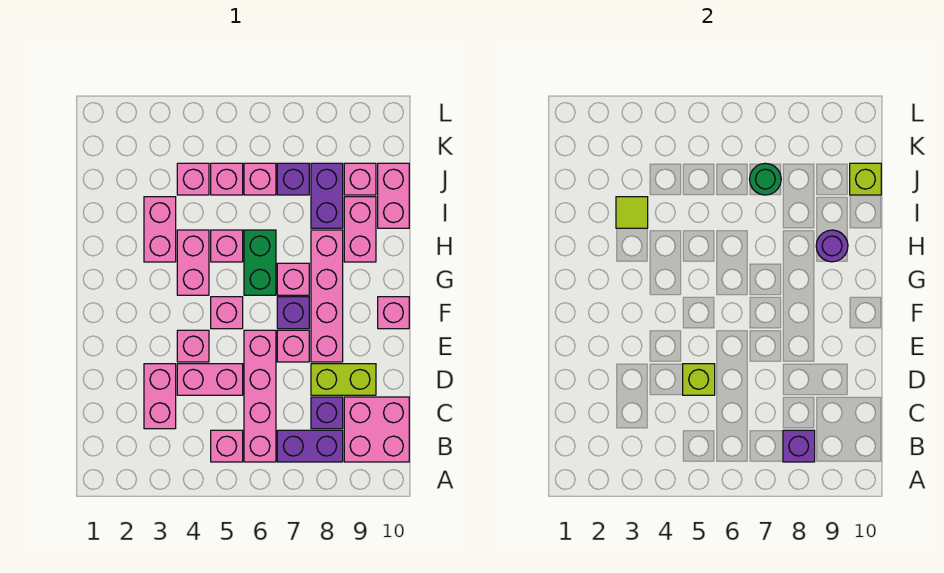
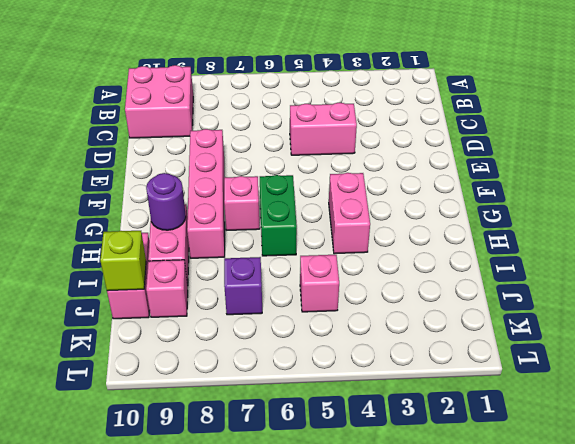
none -> pink brick B5 level 1
none -> pink brick B6:E6 level 1
none -> purple brick B7:B8 level 1
none -> pink brick C3:D3 level 1

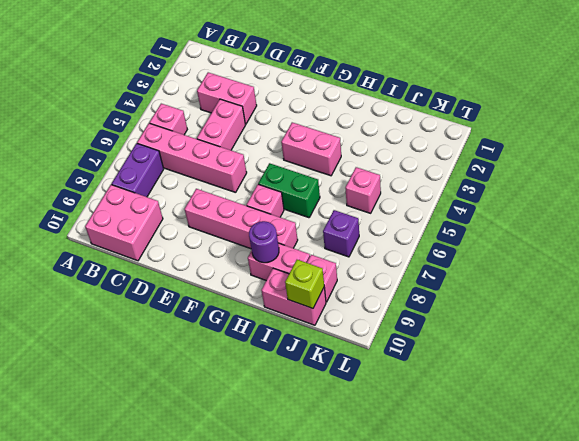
none -> purple brick C8 level 1
none -> lime brick D8:D9 level 1
none -> pink brick E4 level 1
none -> pink brick E7 level 1

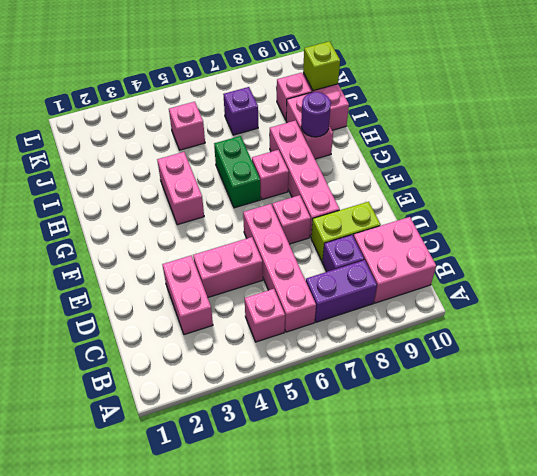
none -> pink brick E4 level 1
none -> pink brick F5 level 1
none -> purple brick F7 level 1
none -> pink brick F10 level 1

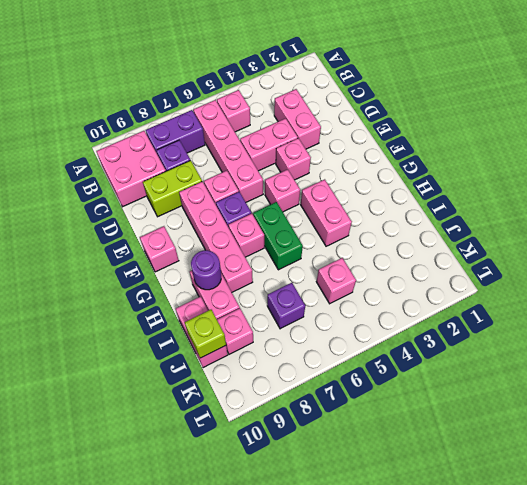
none -> pink brick H3:I3 level 1
none -> pink brick H5 level 1
none -> purple brick I8:J8 level 1
none -> pink brick J4 level 1

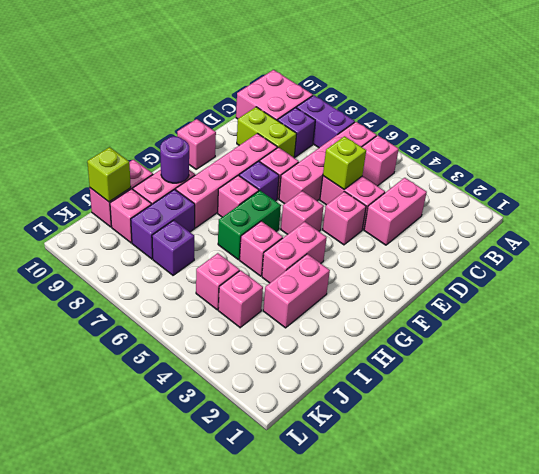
none -> pink brick J6 level 1
none -> purple brick B8 level 2
none -> lime tile I3 level 2
none -> green round brick J7 level 2

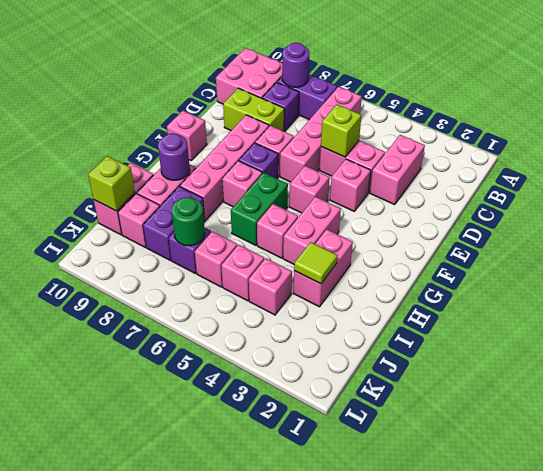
purple round brick B8 level 2 -> purple brick B8 level 2
none -> pink brick B5 level 1

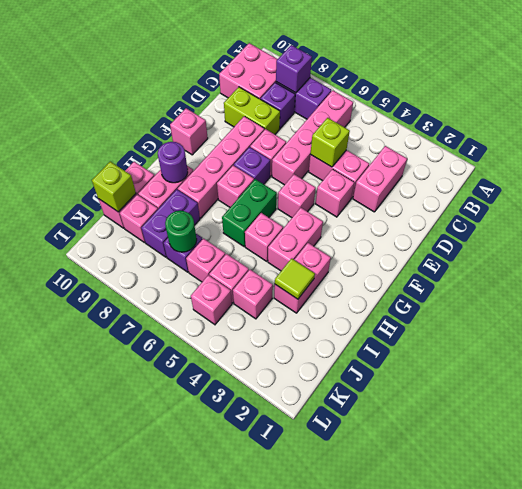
pink brick K5 level 1 -> pink brick B5 level 1

